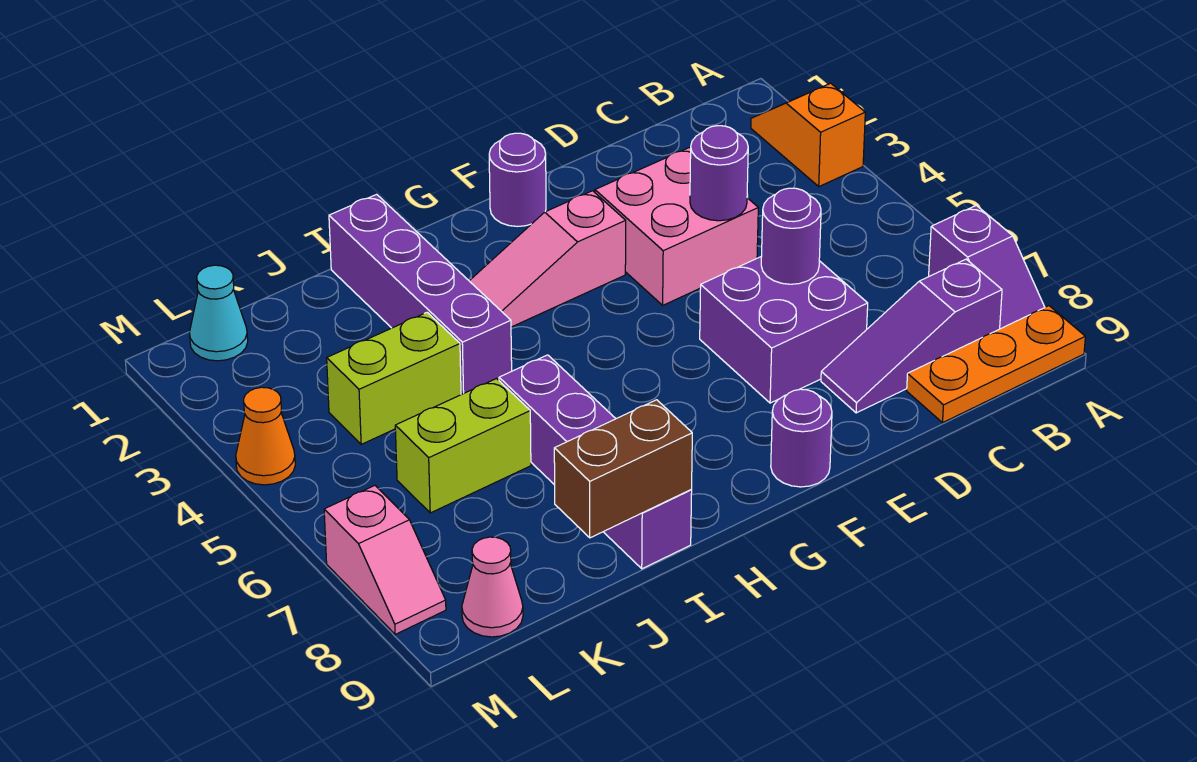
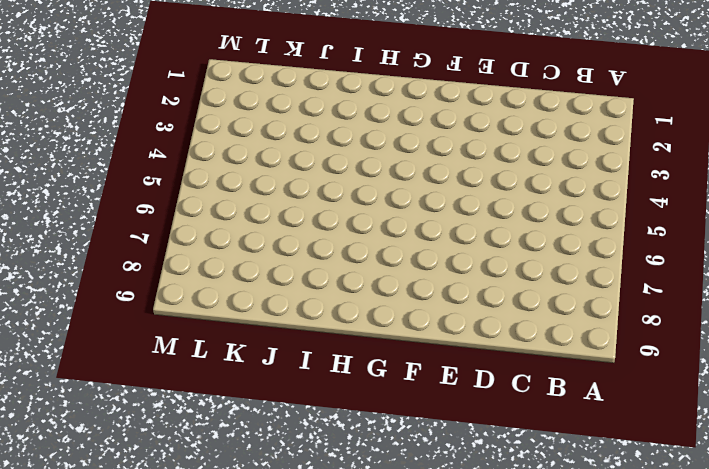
none -> orange slope A2:A3 level 1 top 3
none -> purple slope A7:A8 level 1 top 7
none -> orange plate A9:C9 level 1

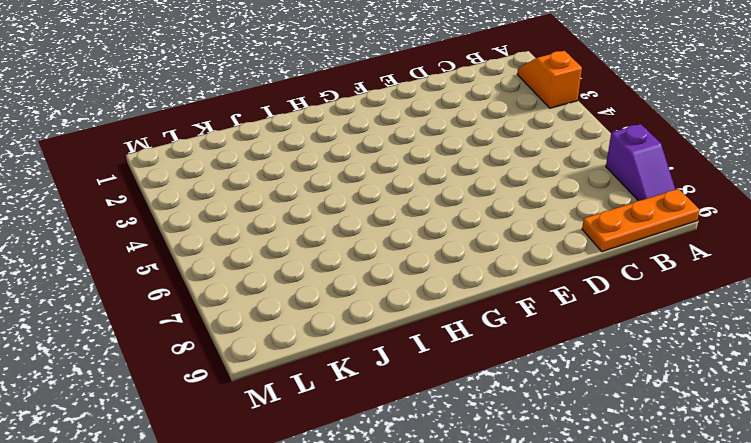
none -> purple slope B8:D8 level 1 top B
none -> pink brick D3:E4 level 1
none -> purple brick D6:E7 level 1

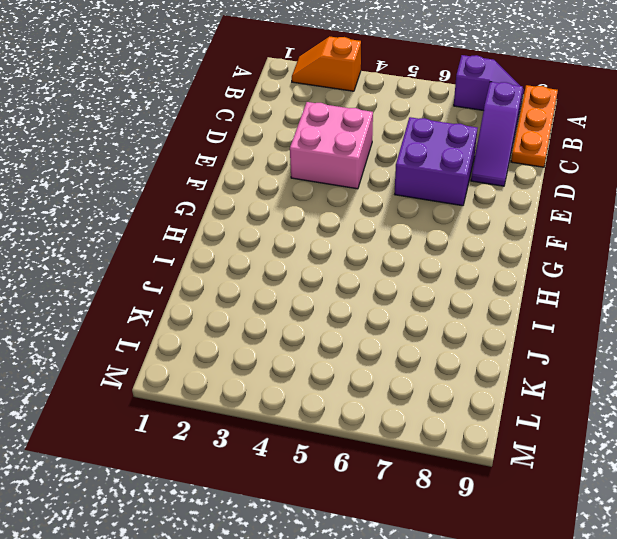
none -> purple round brick F1 level 1
none -> pink slope F3:H3 level 1 top F
none -> purple round brick F9 level 1

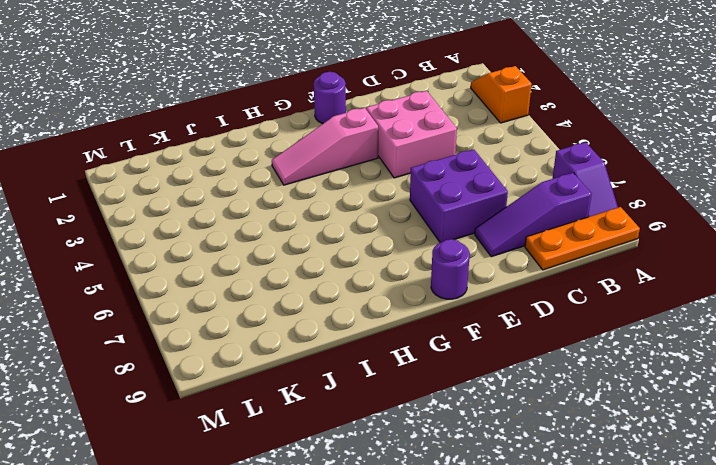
none -> purple brick I1:I4 level 1
none -> purple brick I6:I9 level 1
none -> lime brick J4:K4 level 1

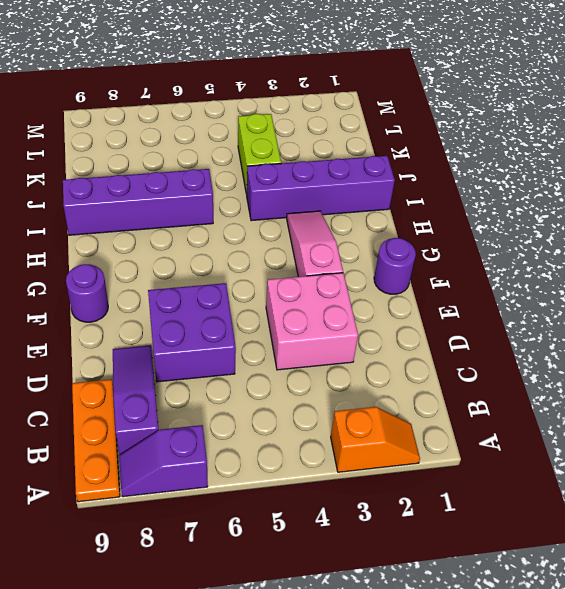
none -> lime brick J6:K6 level 1
none -> cyan cone L1 level 1
none -> pink cone L9 level 1

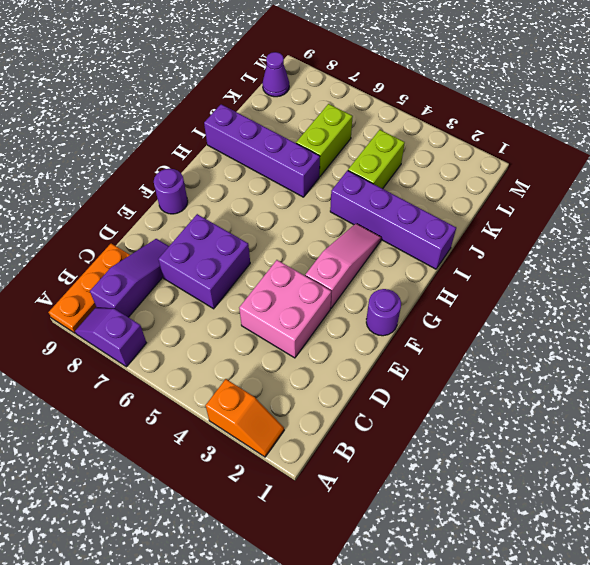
purple cone L9 level 1 -> pink cone L9 level 1
none -> cyan cone L1 level 1
none -> orange cone M4 level 1
none -> pink slope M7:M8 level 1 top 7

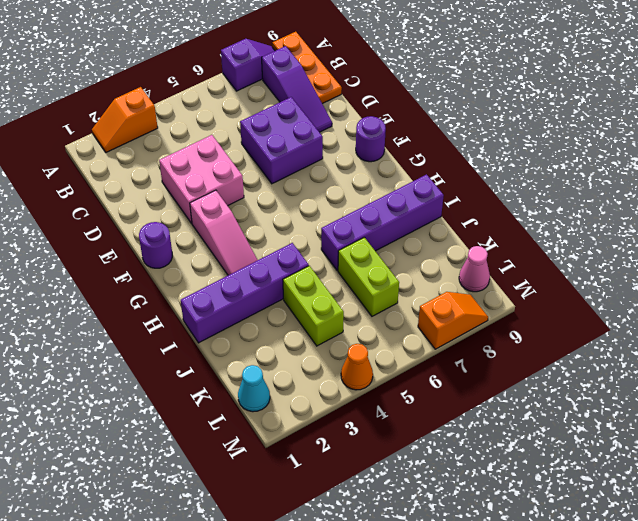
orange slope M7:M8 level 1 top 7 -> pink slope M7:M8 level 1 top 7
none -> purple round brick D4 level 2
none -> purple round brick D6 level 2
none -> brown brick I9:J9 level 2

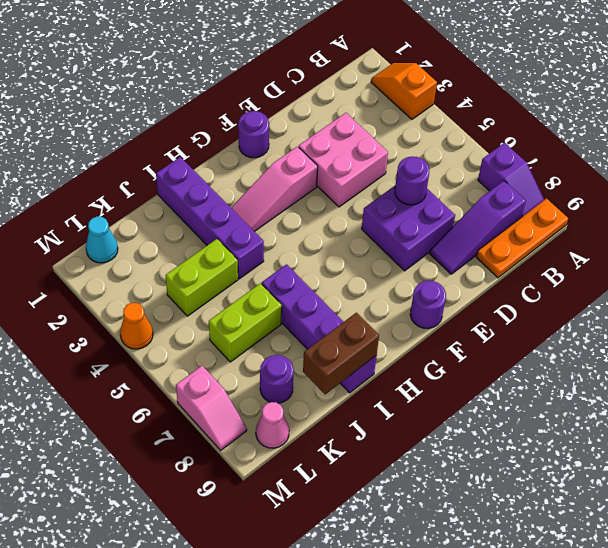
purple round brick K8 level 1 -> purple round brick D4 level 2

